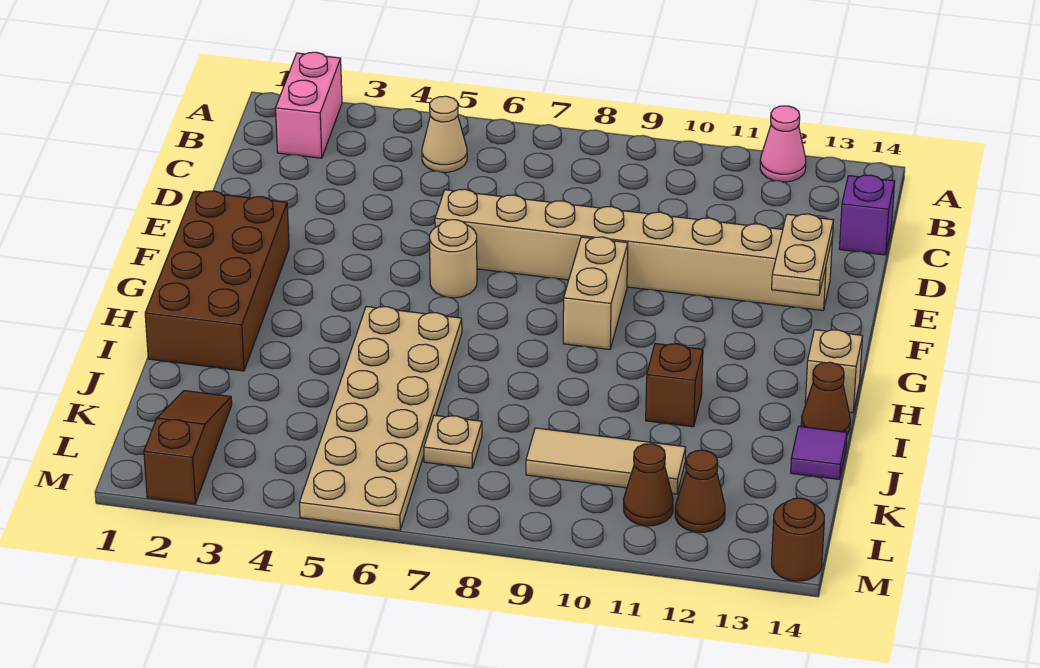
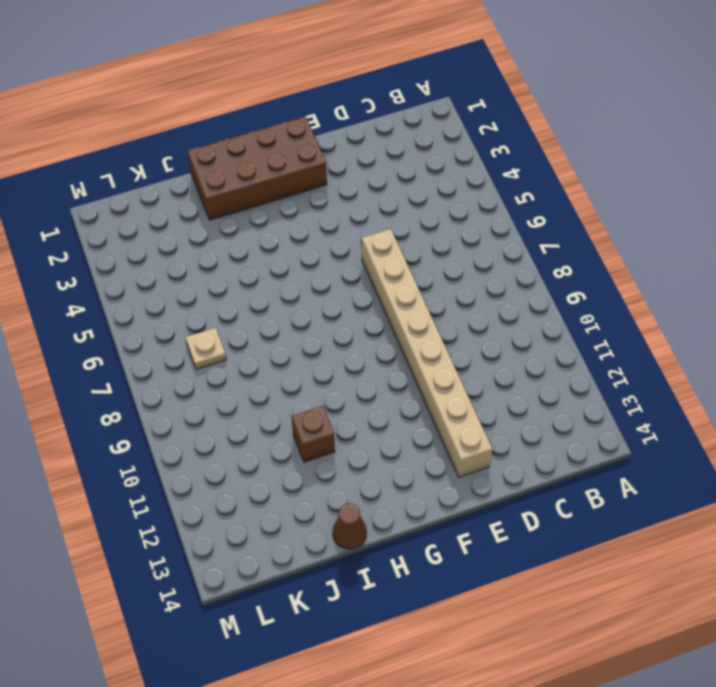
none -> pink brick A2:B2 level 1
none -> pink cone A12 level 1
none -> tan cone B5 level 1

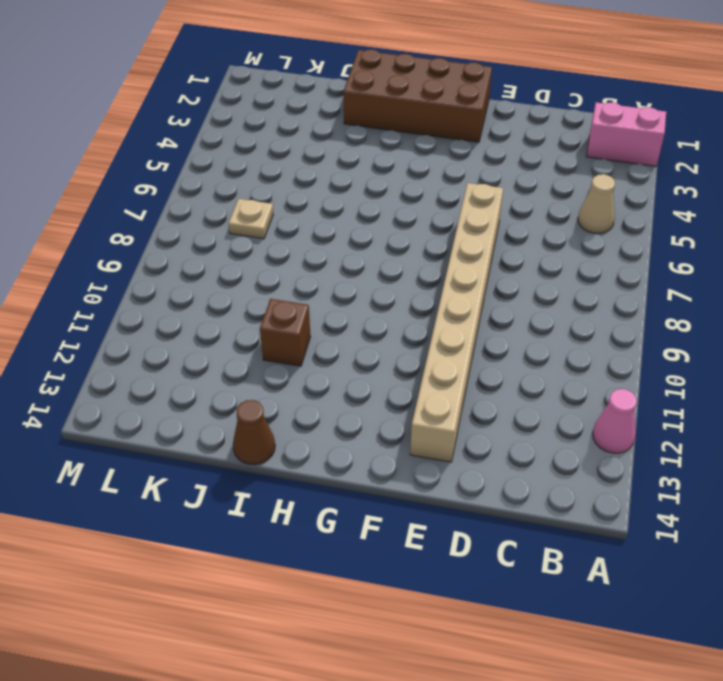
none -> purple brick C14 level 1
none -> tan round brick F6 level 1
none -> tan brick F9:G9 level 1

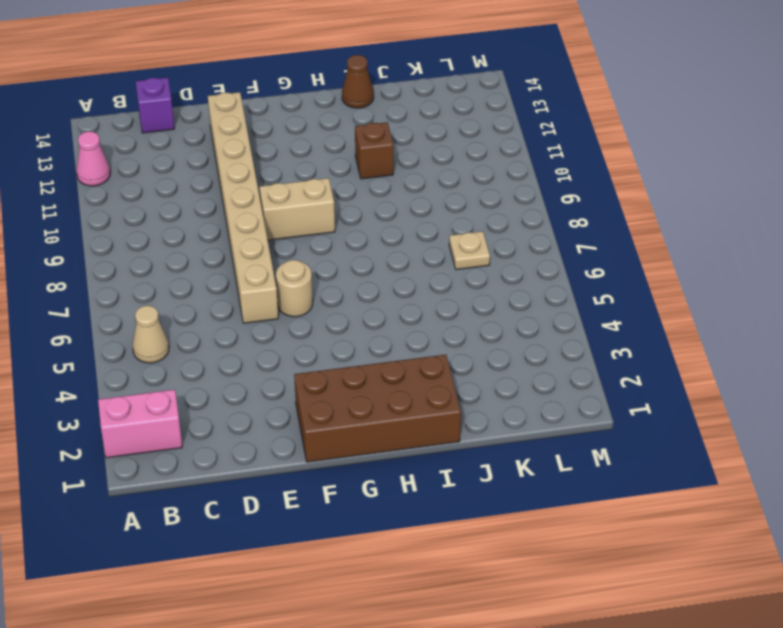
none -> tan plate H5:M6 level 1
none -> tan brick H14 level 1
none -> purple tile J14 level 1

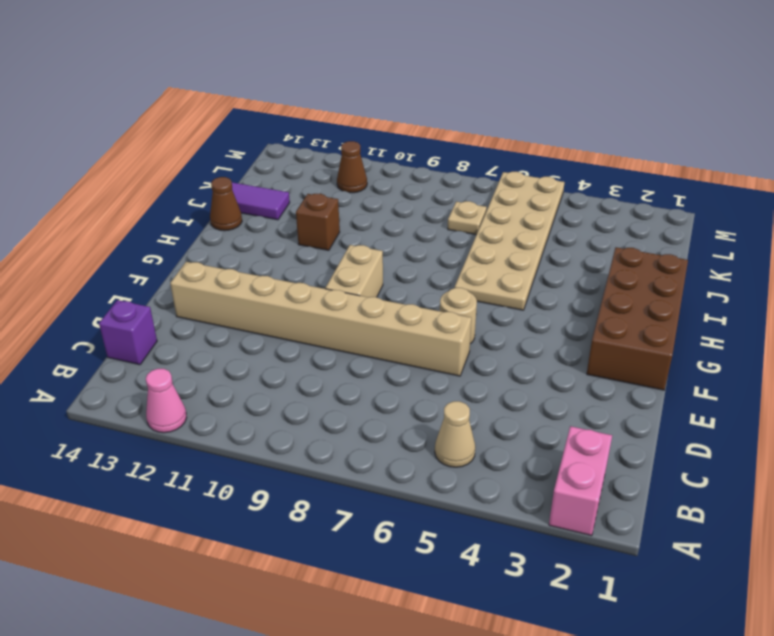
purple tile J13:J14 level 1 -> purple tile J14 level 1
none -> tan brick H14 level 1
none -> brown slope K2:M2 level 1 top M
none -> tan tile K9:K11 level 1

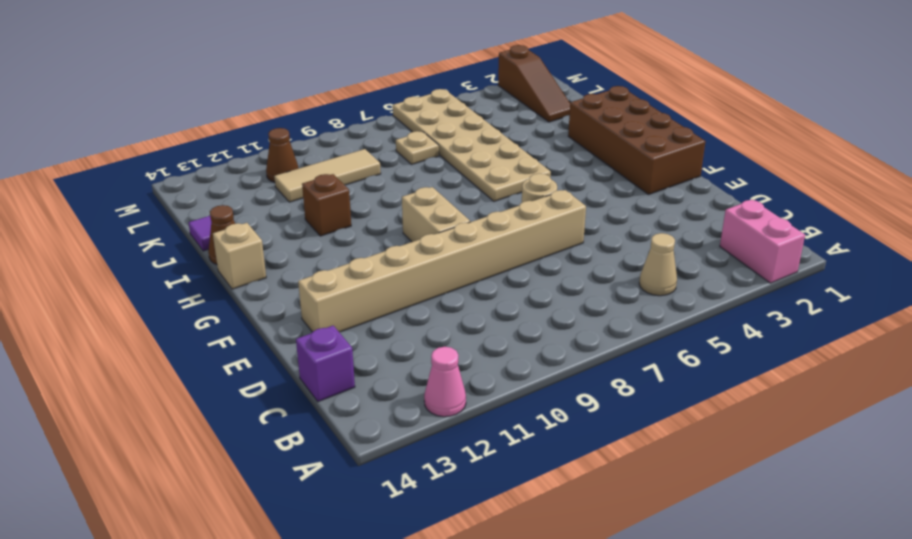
none -> brown cone L12 level 1
none -> brown round brick M14 level 1
none -> tan plate E13:F13 level 2

